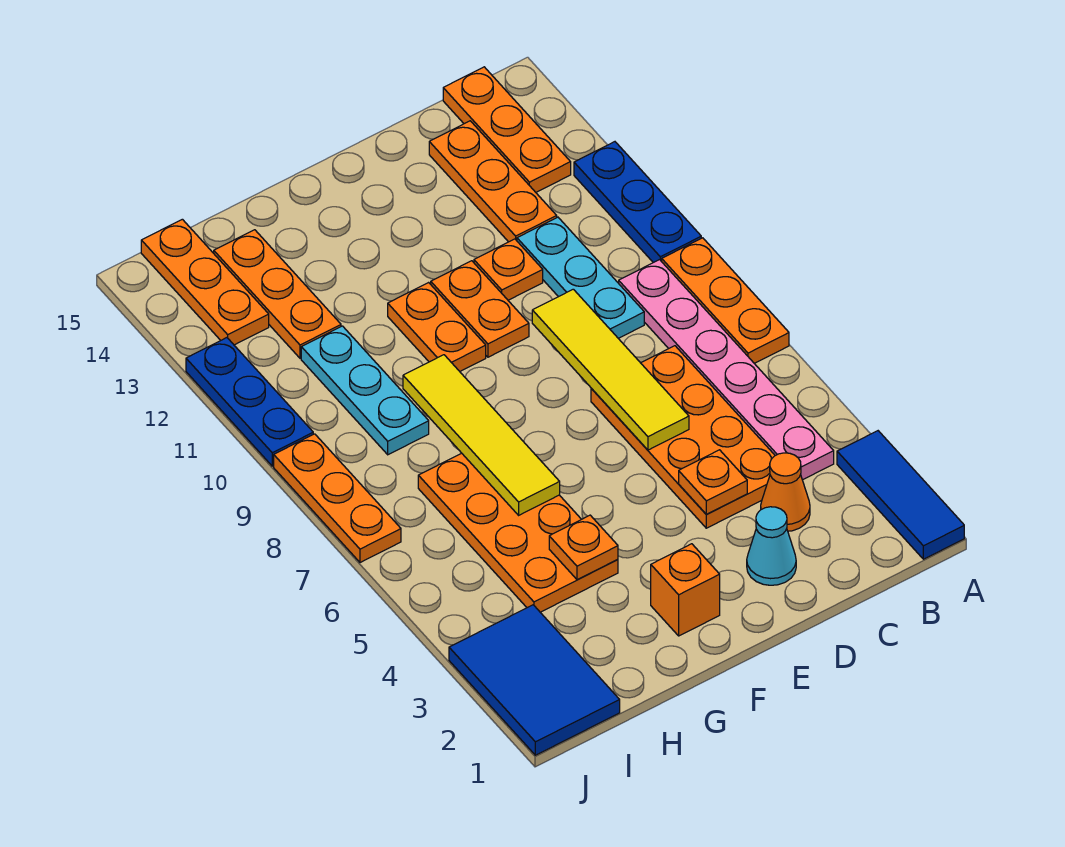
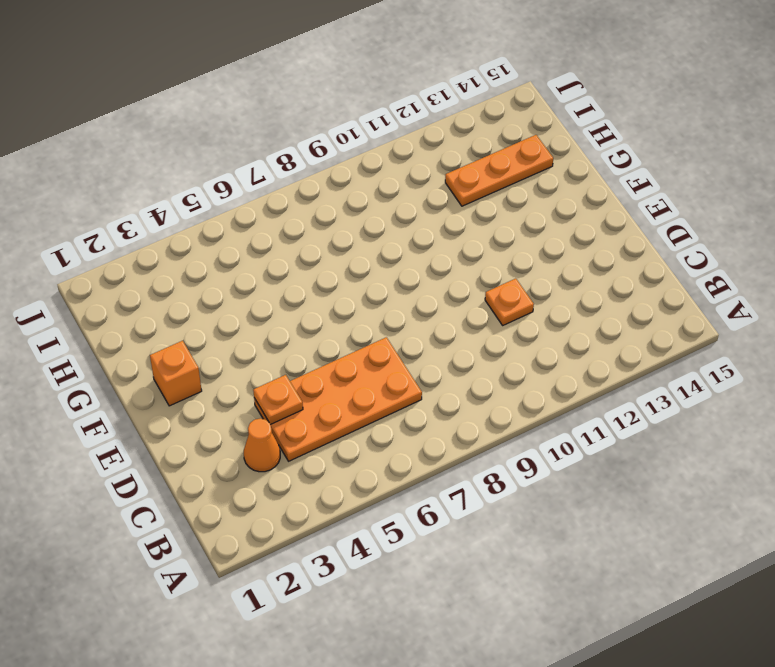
none -> blue tile A1:A3 level 1
none -> orange plate A7:A9 level 1
none -> blue plate A10:A12 level 1

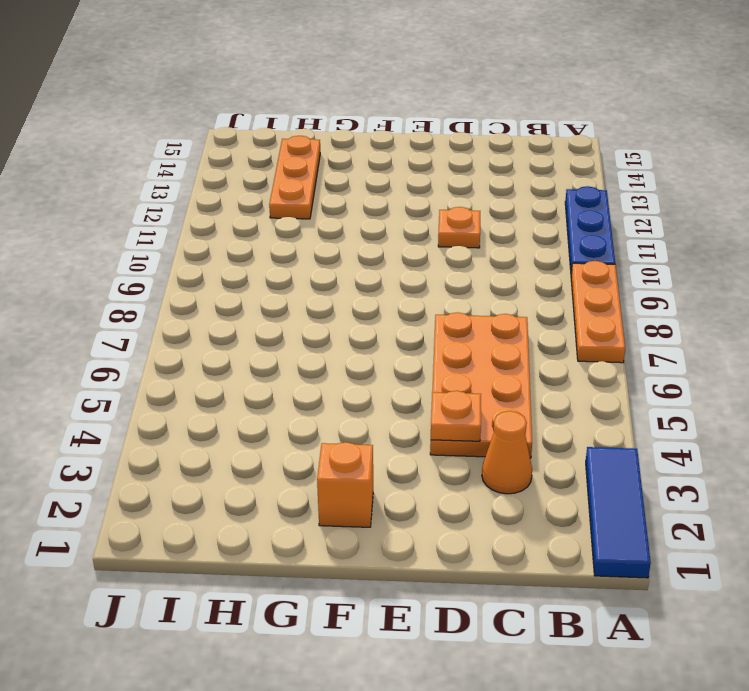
none -> pink plate B4:B9 level 1
none -> orange plate B13:B15 level 1
none -> cyan plate C9:C11 level 1

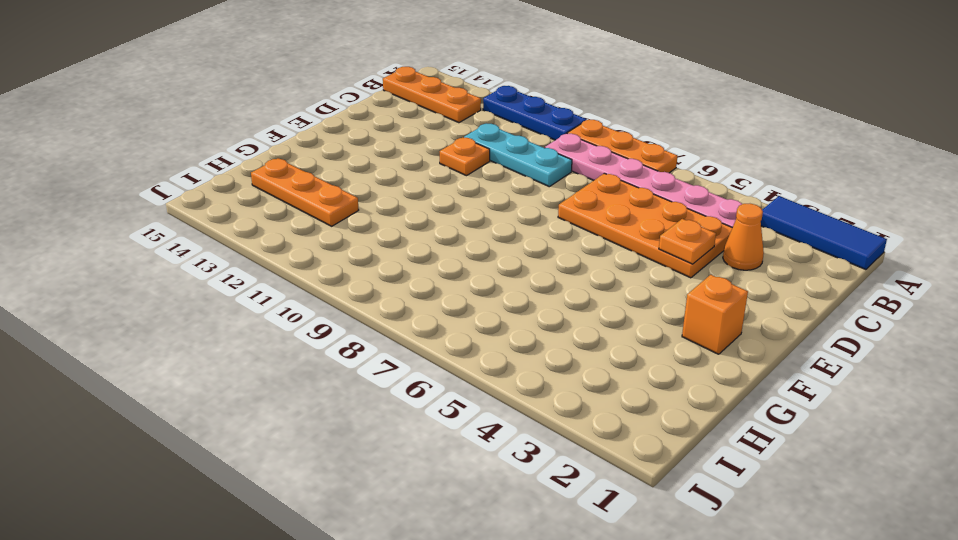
none -> orange plate C12:C14 level 1
none -> cyan cone D2 level 1
none -> orange plate E10:E11 level 1

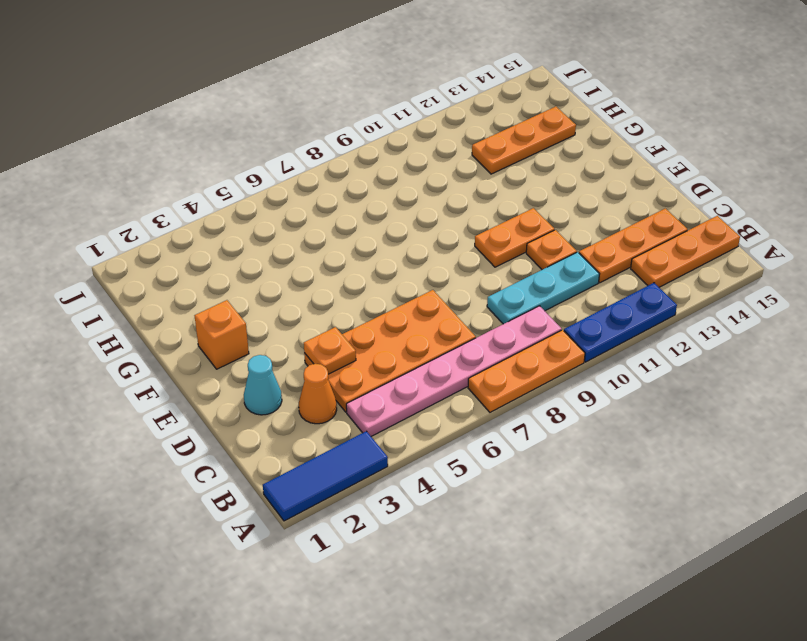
none -> orange plate F10:F11 level 1
none -> orange plate G4:H7 level 1
none -> cyan plate H9:H11 level 1

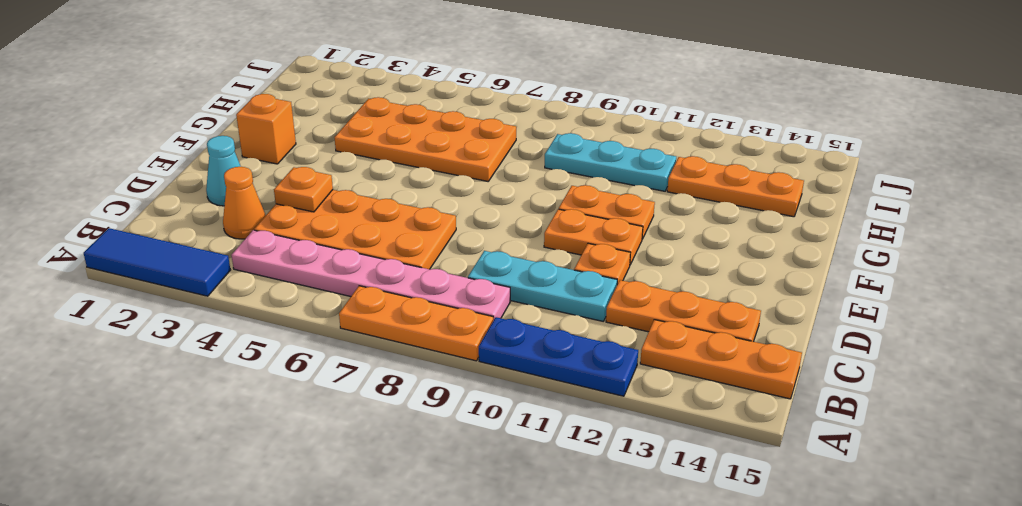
none -> blue tile I1:J3 level 1
none -> orange plate I13:I15 level 1
none -> orange plate J7:J9 level 1

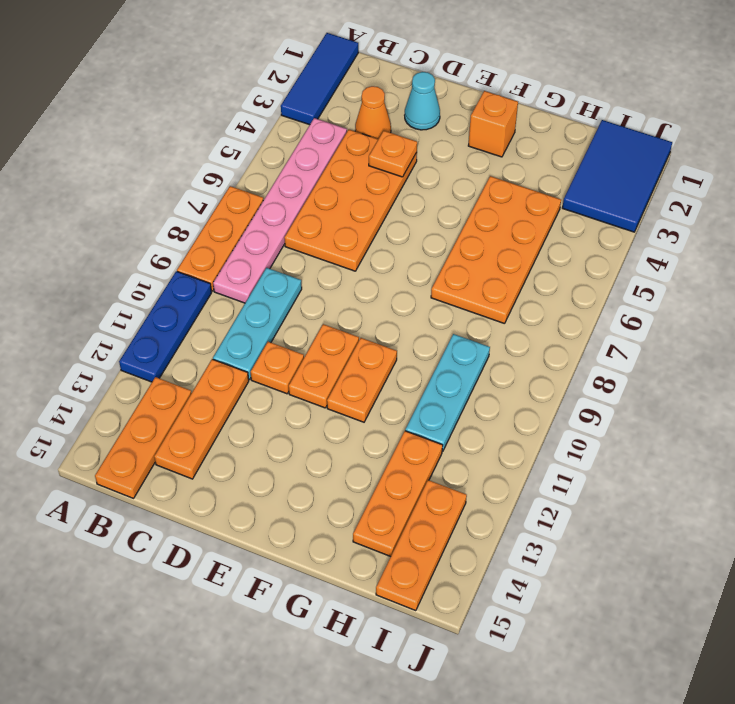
none -> orange plate J7:J9 level 1
none -> blue plate J10:J12 level 1
none -> yellow tile D6:D9 level 2

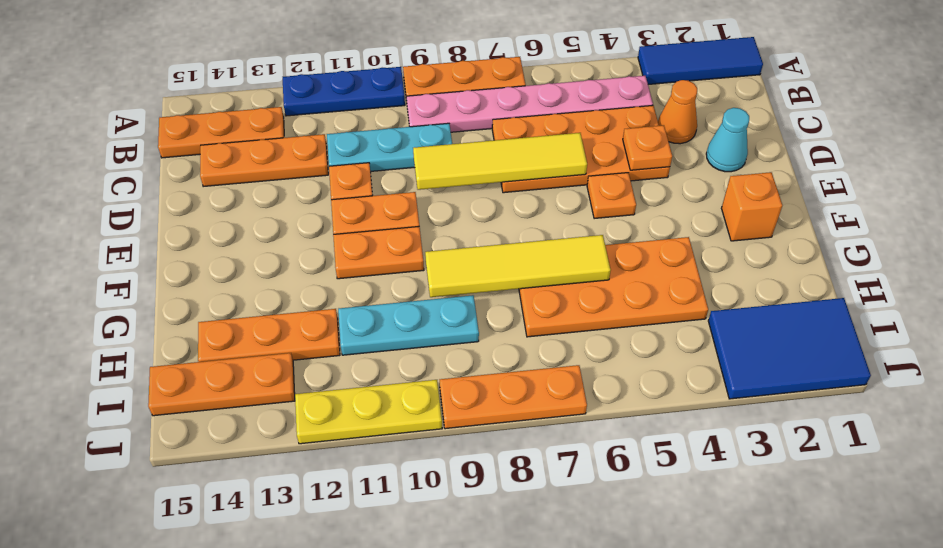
orange plate E5 level 1 -> orange plate G4 level 2
yellow plate J10:J12 level 1 -> blue plate J10:J12 level 1

